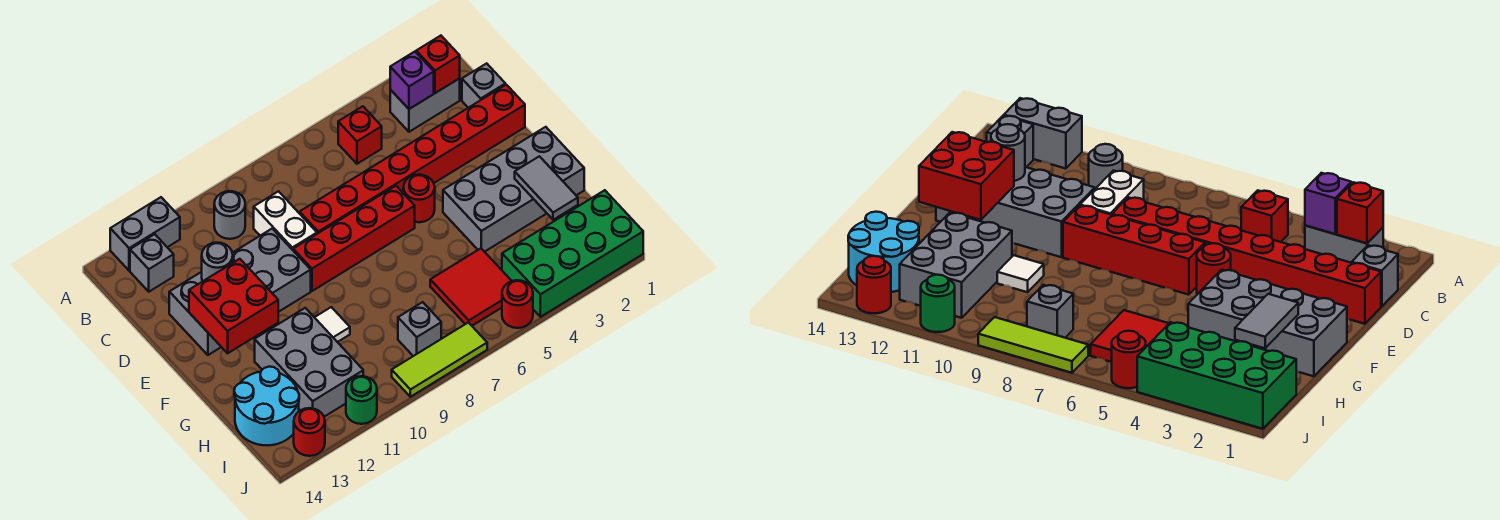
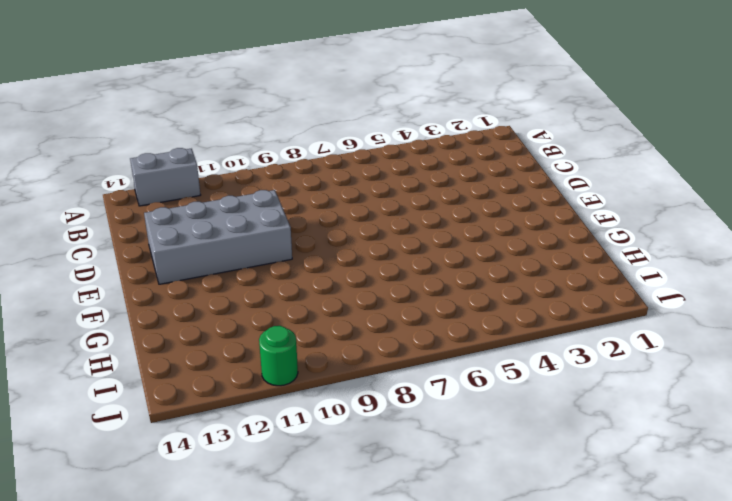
none -> grey brick B2:B3 level 1
none -> red brick B5 level 1
none -> grey round brick B10 level 1

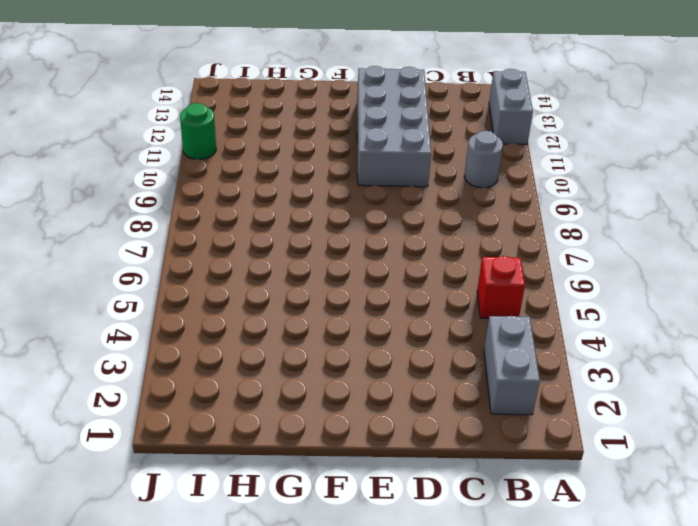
none -> grey brick B13 level 1
none -> grey brick C1 level 1
none -> white brick C9:D9 level 1

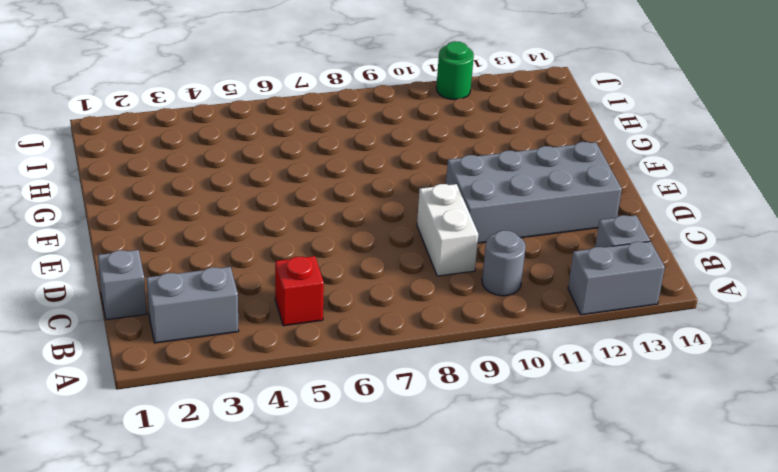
none -> red brick D1:D8 level 1
none -> red round brick E5 level 1
none -> red brick E6:E9 level 1

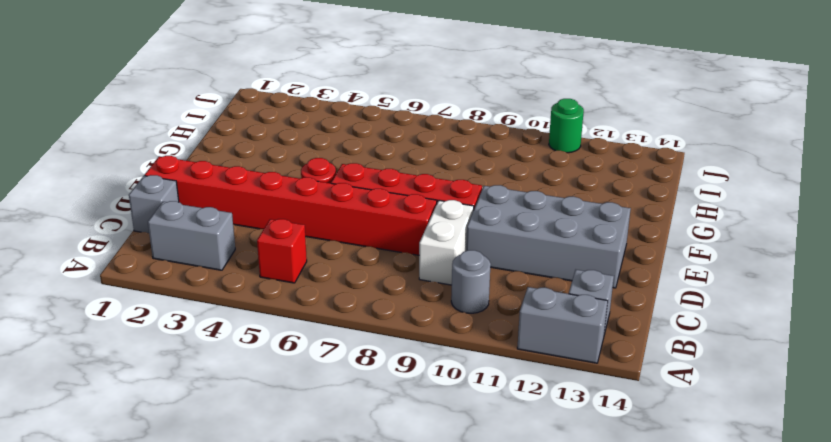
none -> grey brick F1:G4 level 1
none -> white tile G10 level 1
none -> grey brick G11:I12 level 1

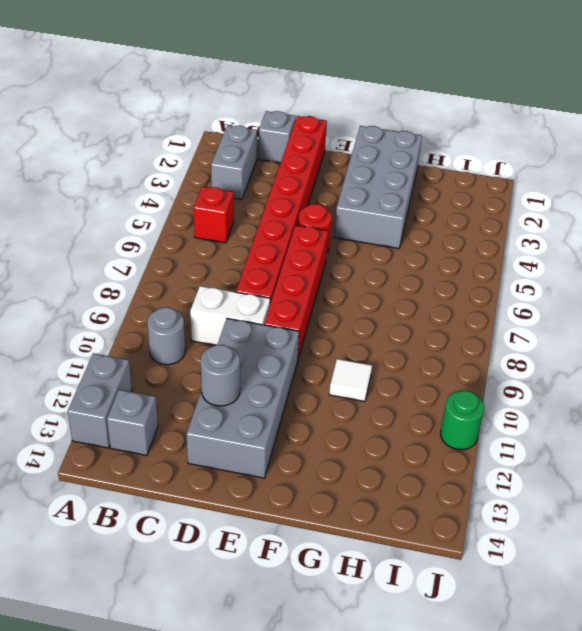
none -> grey brick G11:I12 level 1
none -> red tile H5:I6 level 1
none -> cyan round brick H13:I14 level 1

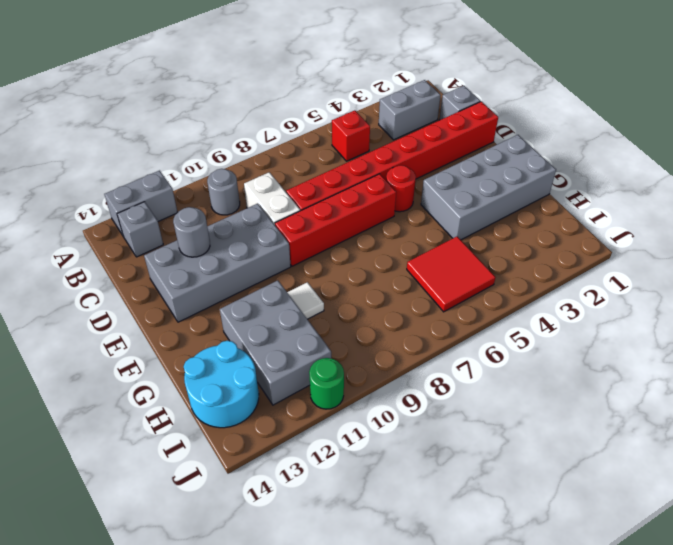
none -> green brick I1:J4 level 1
none -> grey brick I8 level 1
none -> red round brick J5 level 1

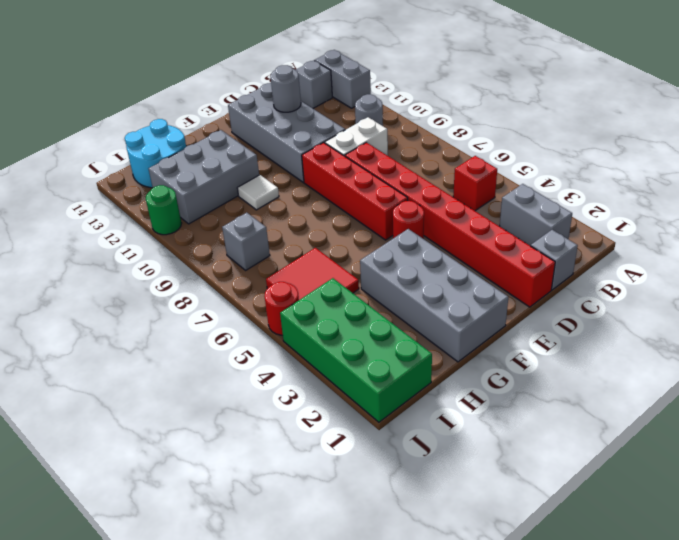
none -> lime tile J7:J9 level 1
none -> red round brick J13 level 1
none -> red brick B2 level 2

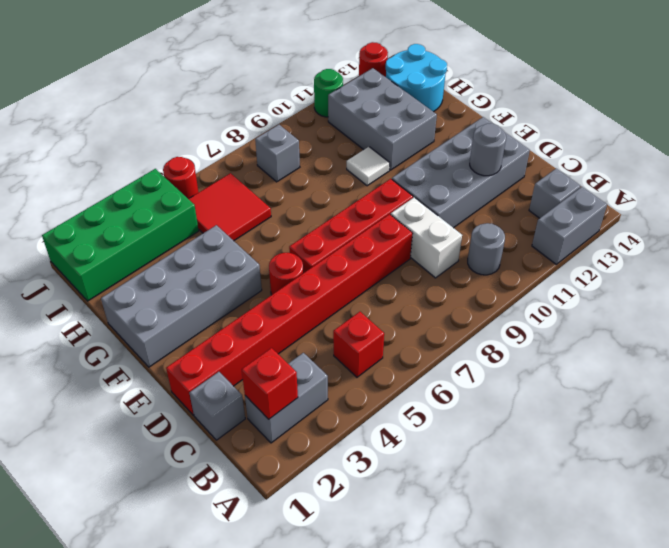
none -> lime tile J7:J9 level 1
none -> purple brick B3 level 2
none -> red brick E12:F13 level 2

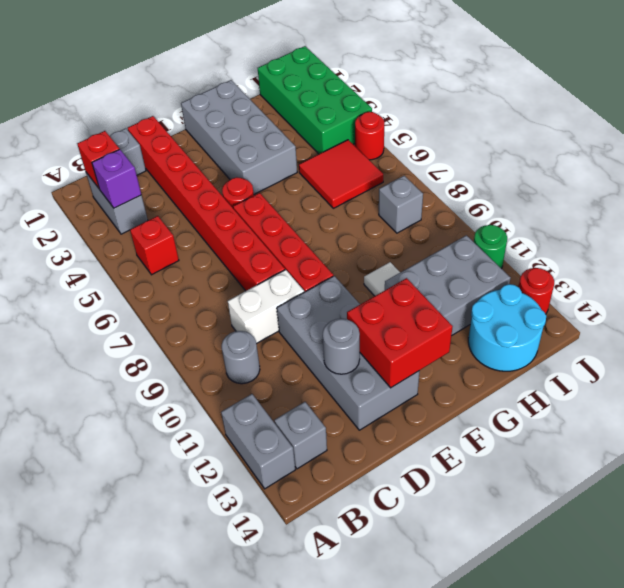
none -> lime tile J7:J9 level 1
none -> grey tile G2:H2 level 2

